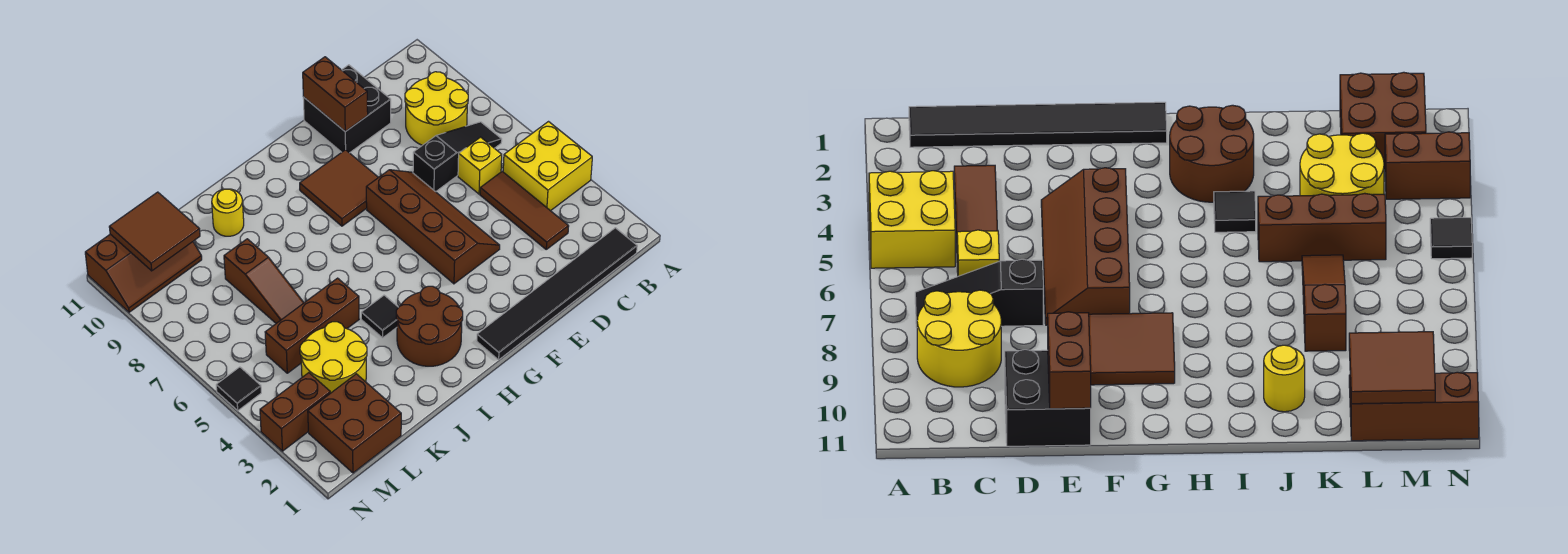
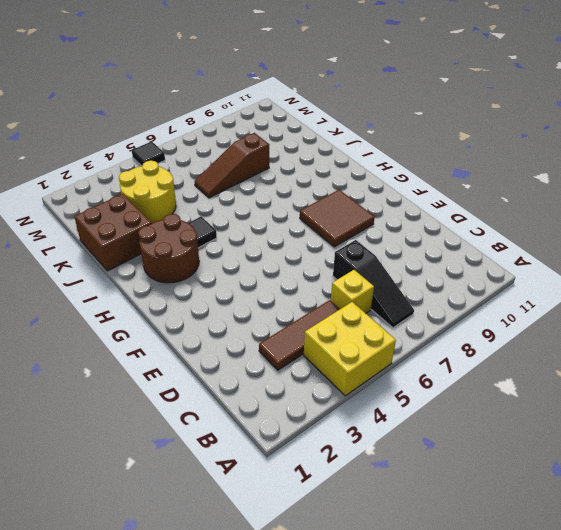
brown brick J1:K2 level 1 -> brown brick L1:M2 level 1
none -> black tile B1:G1 level 1
none -> yellow round brick B8:C9 level 1
none -> black brick D10:E11 level 1

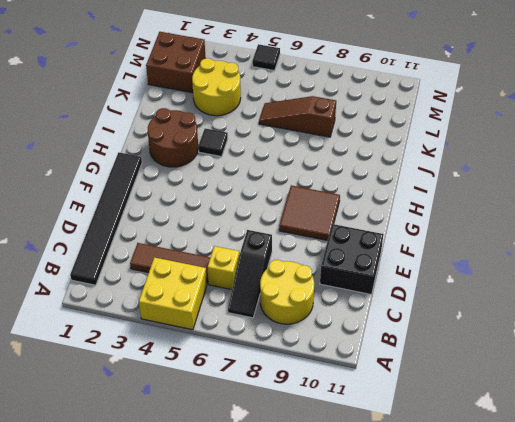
none -> brown slope E4:F7 level 1 top F
none -> brown brick J5:L5 level 1
none -> yellow round brick J10 level 1

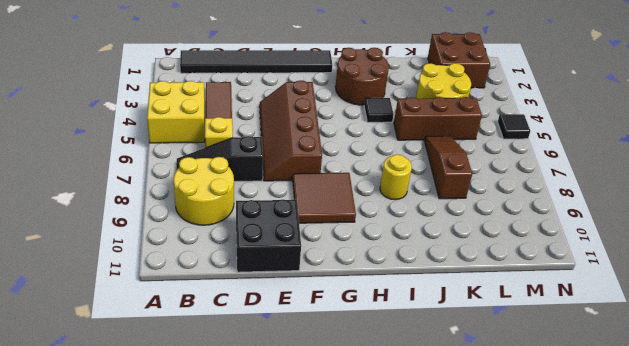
yellow round brick I8 level 1 -> yellow round brick J10 level 1
none -> brown slope L10:N11 level 1 top 11
none -> brown brick M3:N3 level 1
none -> brown brick E10:E11 level 2

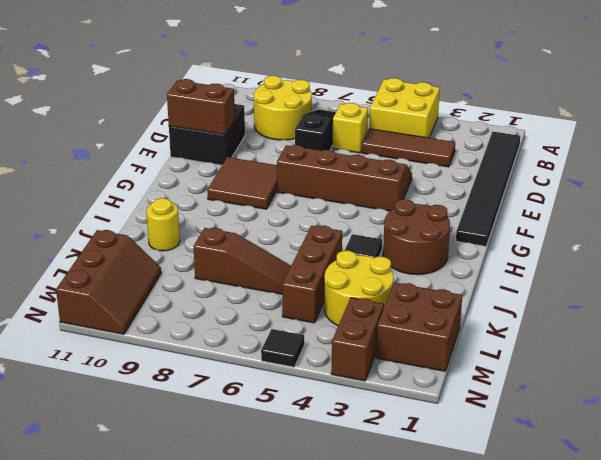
none -> brown tile L10:M11 level 2

